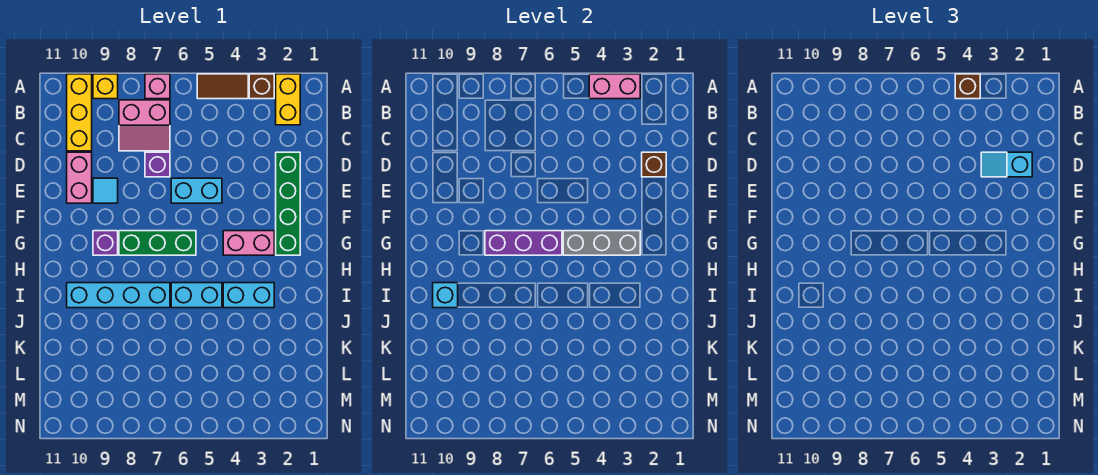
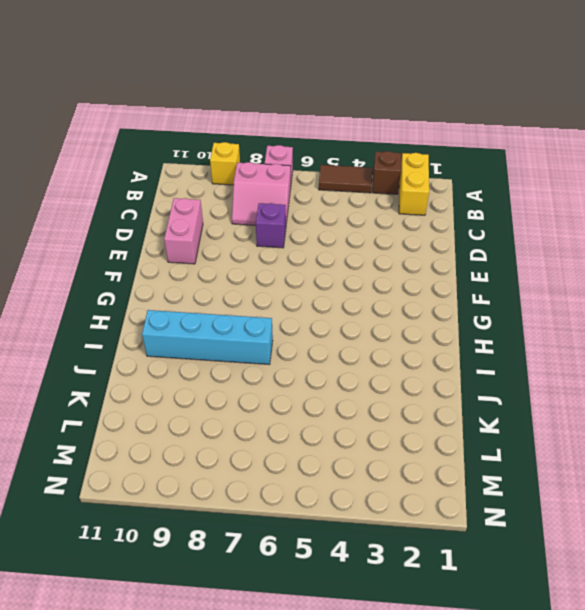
none -> yellow brick A10:C10 level 1
none -> green brick D2:G2 level 1
none -> cyan brick E5:E6 level 1

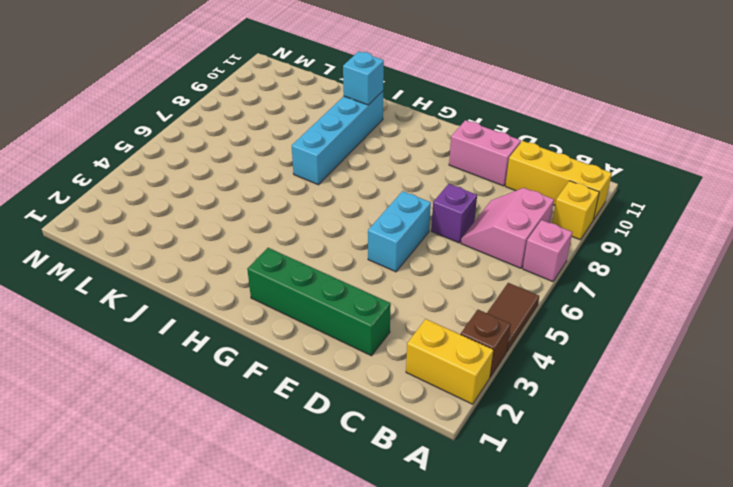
none -> cyan tile E9 level 1
none -> pink brick G3:G4 level 1
none -> green brick G6:G8 level 1

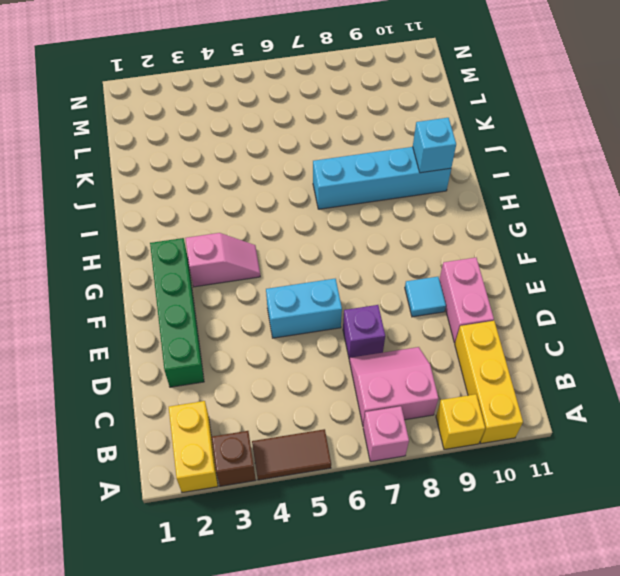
pink slope G3:G4 level 1 top 3 -> pink brick G3:G4 level 1
none -> green brick G6:G8 level 1
none -> purple brick G9 level 1
none -> cyan brick I3:I4 level 1

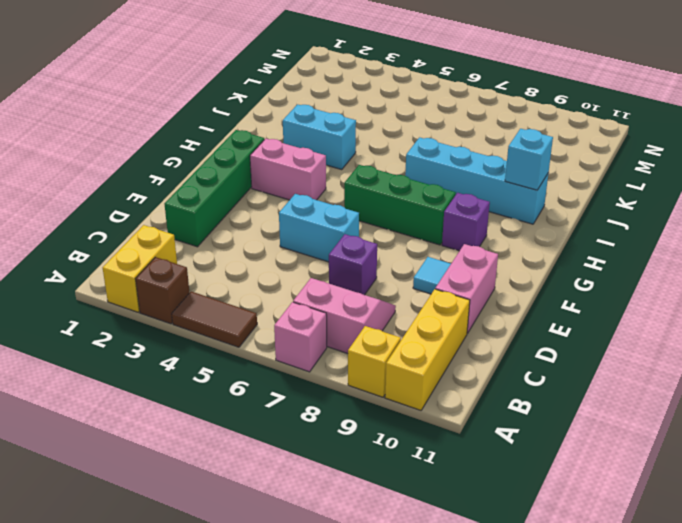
none -> cyan brick I5:I6 level 1
none -> pink brick A3:A4 level 2
none -> brown brick D2 level 2

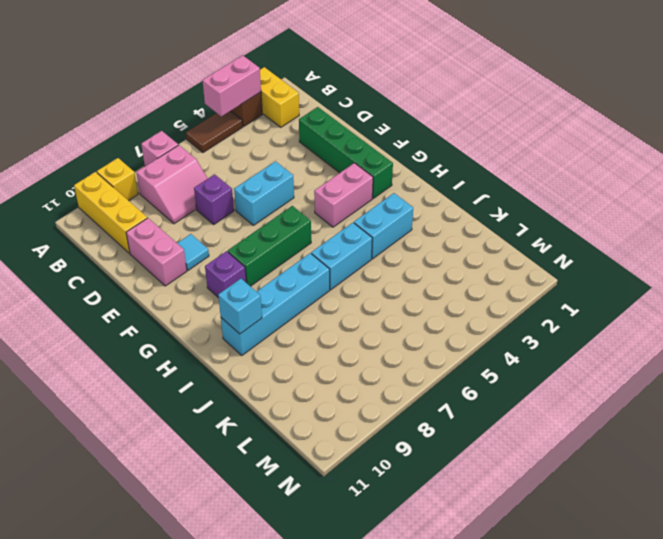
none -> brown brick D2 level 2
none -> grey brick G3:G5 level 2
none -> purple brick G6:G8 level 2

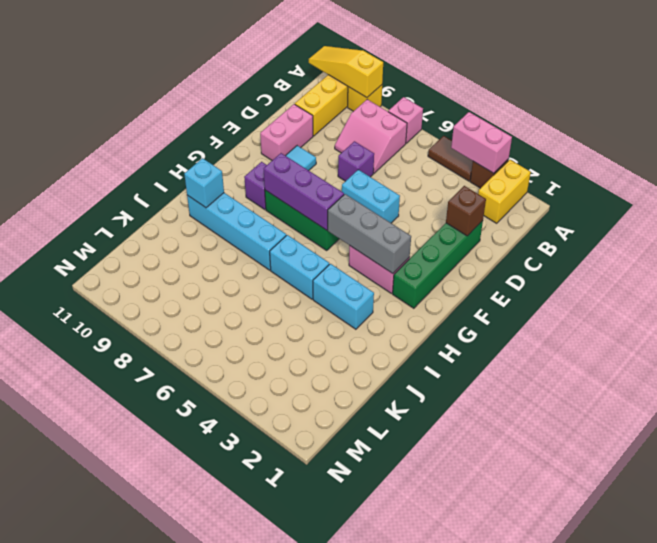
yellow slope A9:A11 level 2 top 9 -> none
none -> brown brick A4 level 3
none -> cyan slope D2:D3 level 3 top 2

